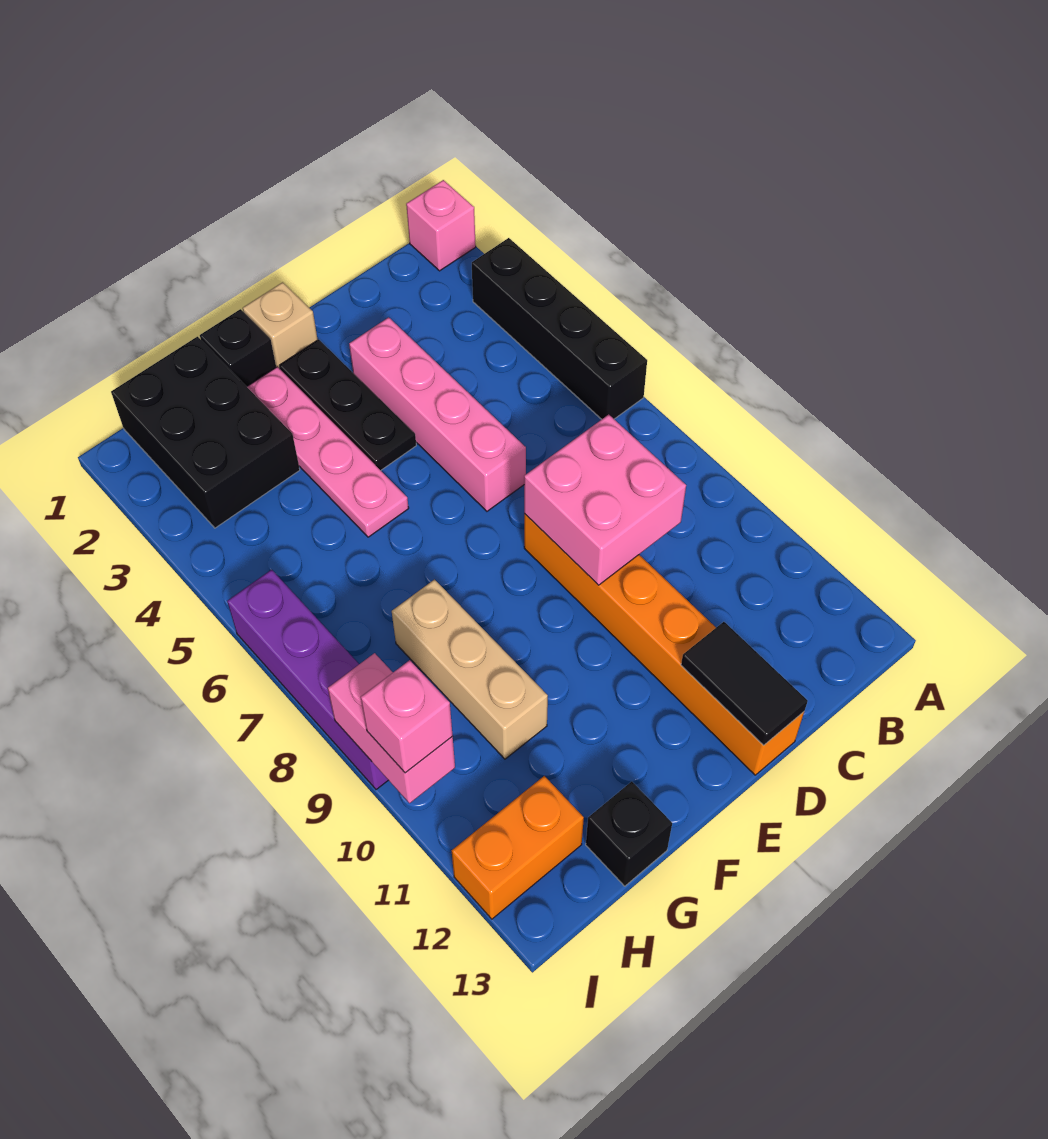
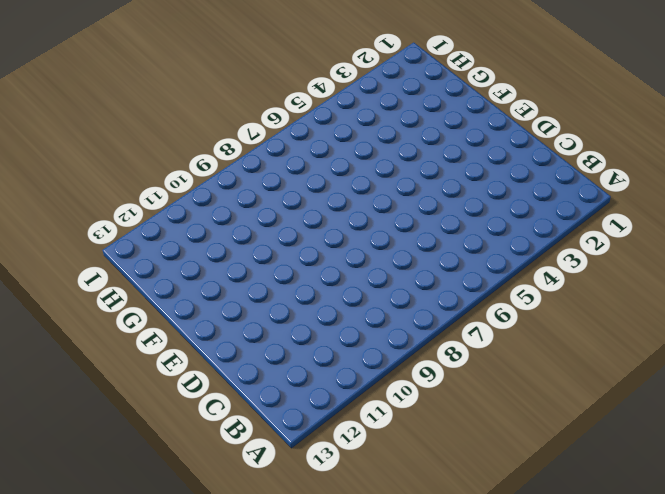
none -> pink brick A1 level 1
none -> black brick A3:A6 level 1
none -> pink brick D3:D6 level 1

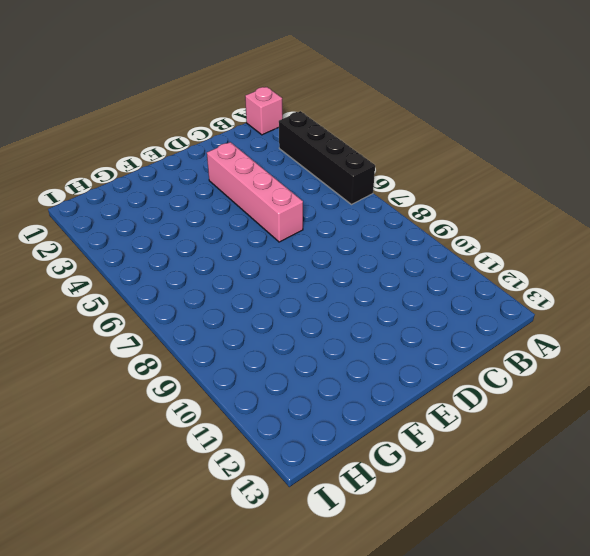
none -> orange brick D8:D13 level 1
none -> tan brick E1 level 1
none -> black plate E2:E4 level 1

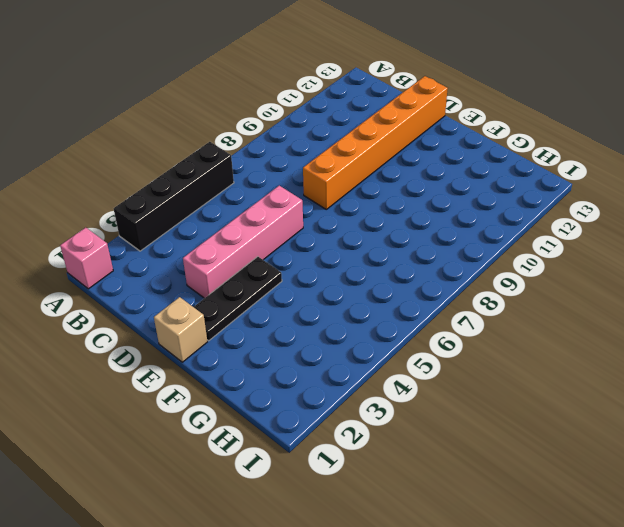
none -> black brick F1 level 1
none -> pink plate F2:F5 level 1
none -> black brick G1:H3 level 1

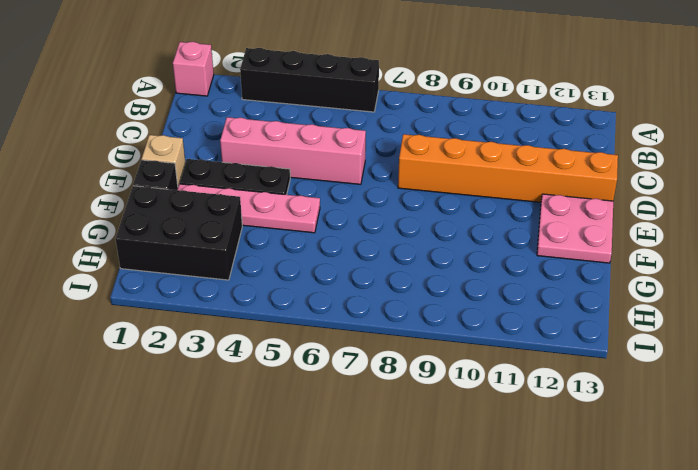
pink plate E12:F13 level 1 -> none
none -> tan brick G8:G10 level 1
none -> black brick G13 level 1
none -> orange brick H12:I12 level 1

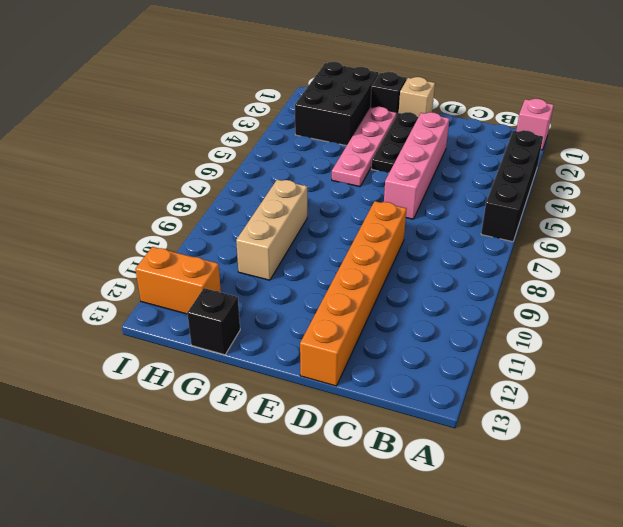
none -> purple brick I6:I9 level 1
none -> pink brick C8:D9 level 2
none -> black tile D12:D13 level 2

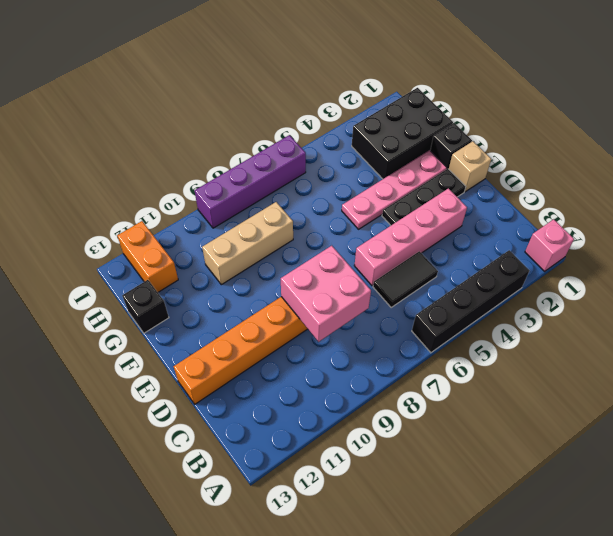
black tile C5:C6 level 1 -> black tile D12:D13 level 2
none -> pink brick I9:I10 level 2
none -> pink brick I10 level 3

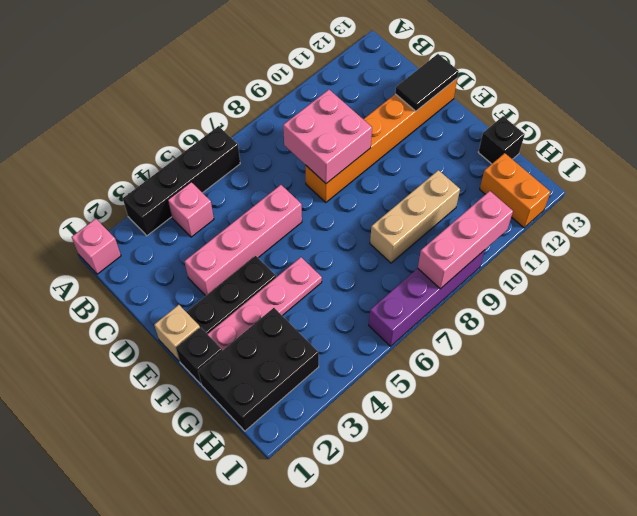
pink brick B4 level 1 -> pink brick I10 level 3
pink brick I8:I10 level 2 -> pink brick I9:I10 level 2

